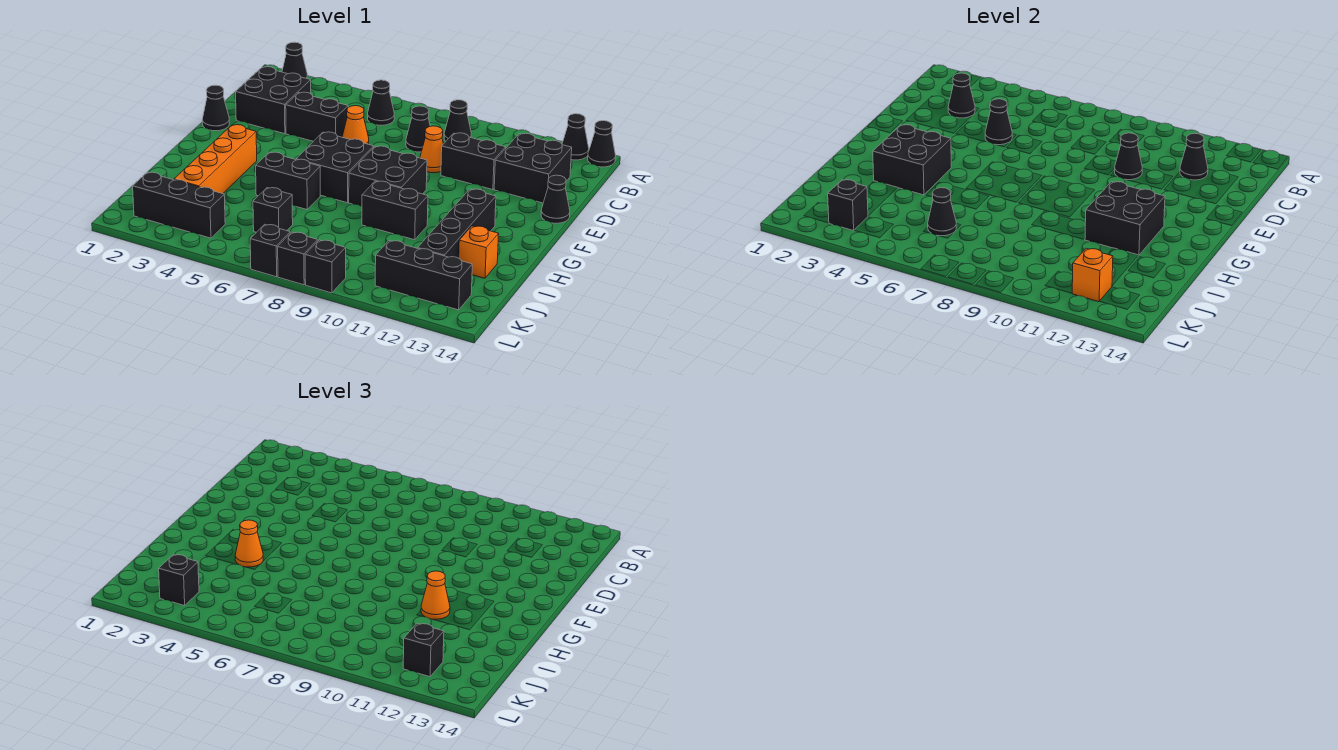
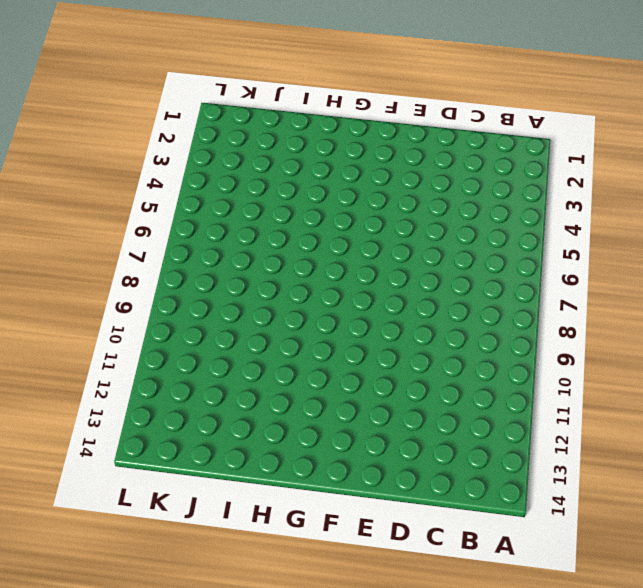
none -> black cone A2 level 1
none -> black cone A13 level 1
none -> black cone A14 level 1
none -> black cone B6 level 1

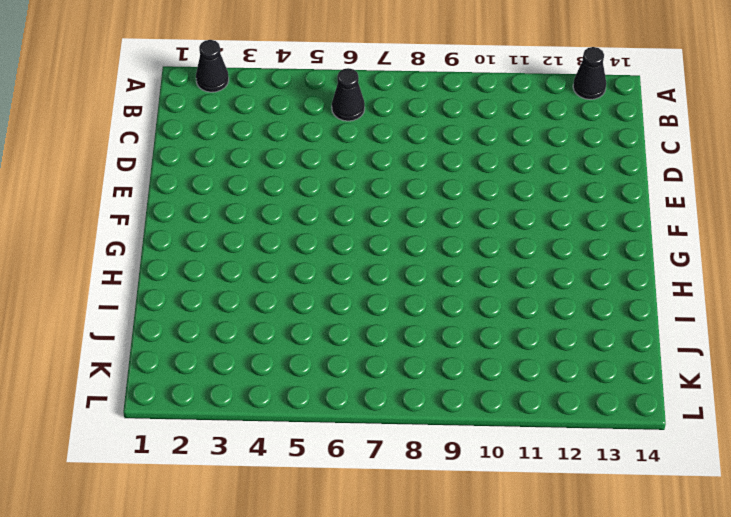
none -> black cone A14 level 1
none -> black cone B9 level 1
none -> black brick C2:D3 level 1
none -> black cone C8 level 1

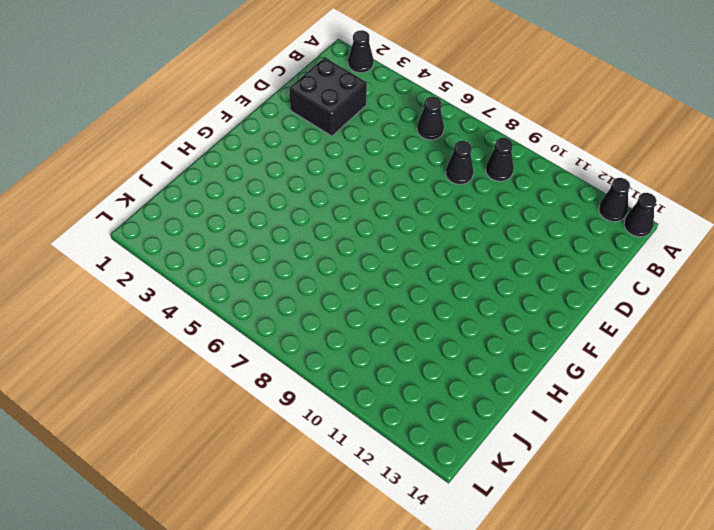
none -> black brick C12:D13 level 1
none -> black brick D4:D5 level 1
none -> orange cone D6 level 1
none -> orange cone D9 level 1

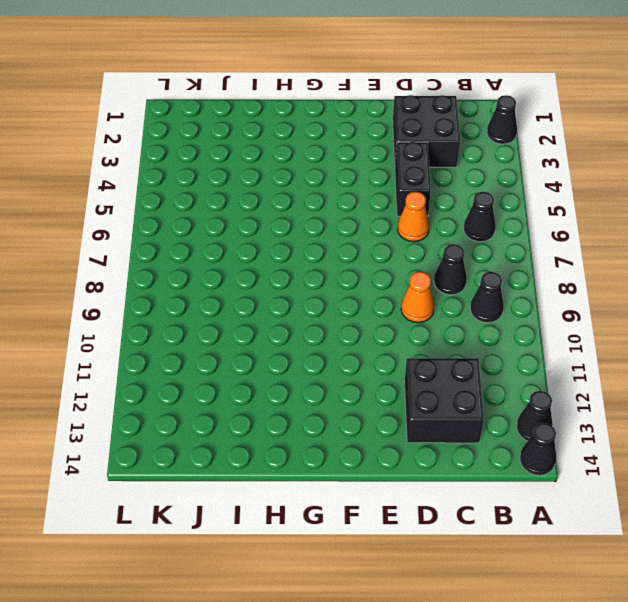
none -> black brick D10:D11 level 1
none -> black cone E1 level 1
none -> black cone E14 level 1
none -> black brick F6:G7 level 1

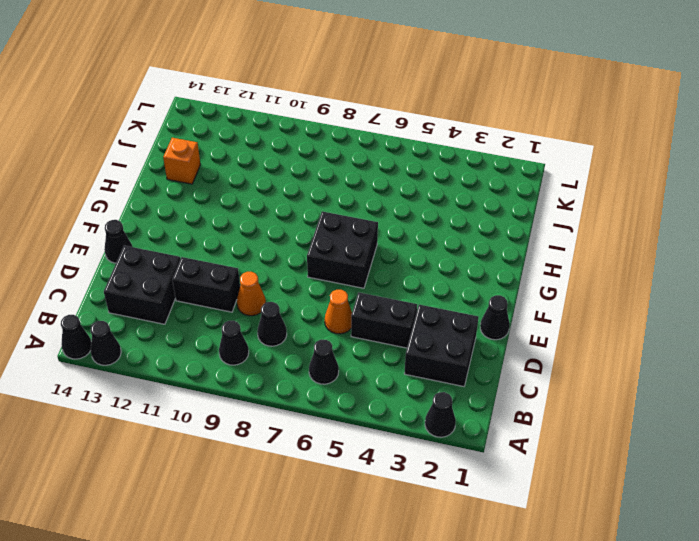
none -> black brick F8:G9 level 1
none -> orange brick G3:J3 level 1
none -> black brick G12:J12 level 1
none -> black brick H5:H6 level 1

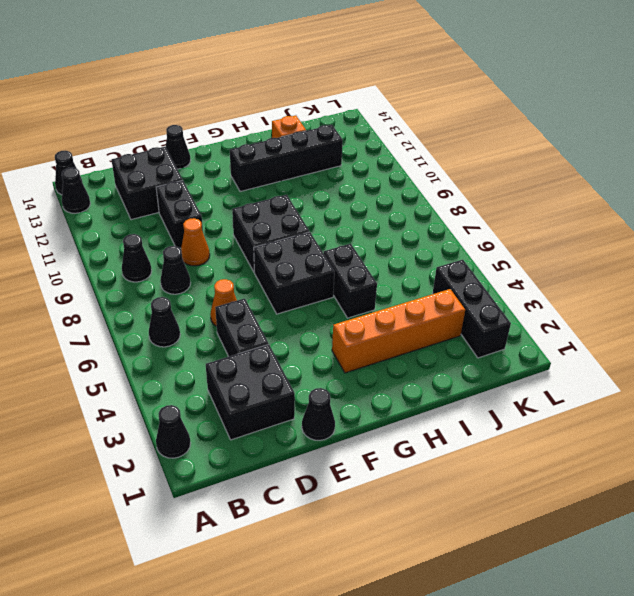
none -> black brick H9:H10 level 1
none -> black brick J6 level 1
none -> black brick K11:K13 level 1
none -> black brick L7 level 1

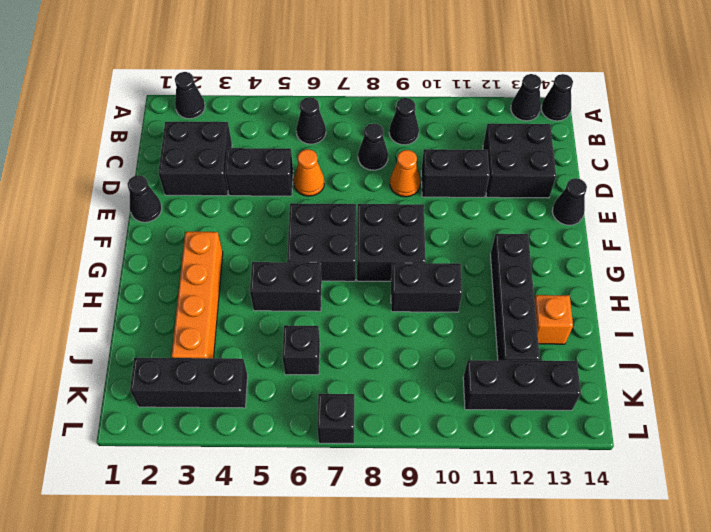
none -> black brick L8 level 1
none -> black brick L9 level 1
none -> black cone C3 level 2
none -> black cone C12 level 2

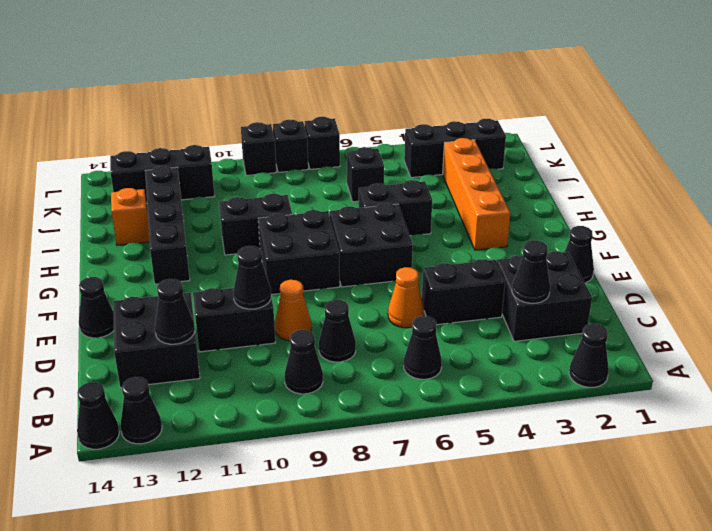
none -> black cone D5 level 2
none -> black brick G3:H4 level 2
none -> black brick G11:H12 level 2
none -> black cone J6 level 2

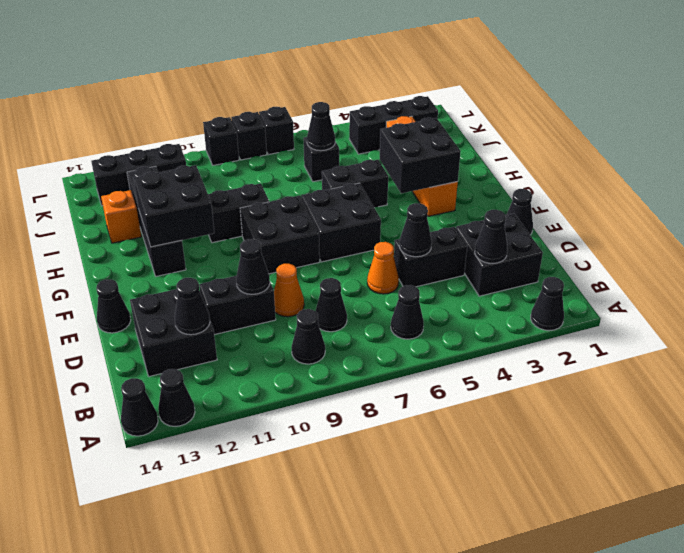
none -> black brick K3 level 2
none -> orange brick K12 level 2
none -> orange cone H4 level 3
none -> orange cone H11 level 3

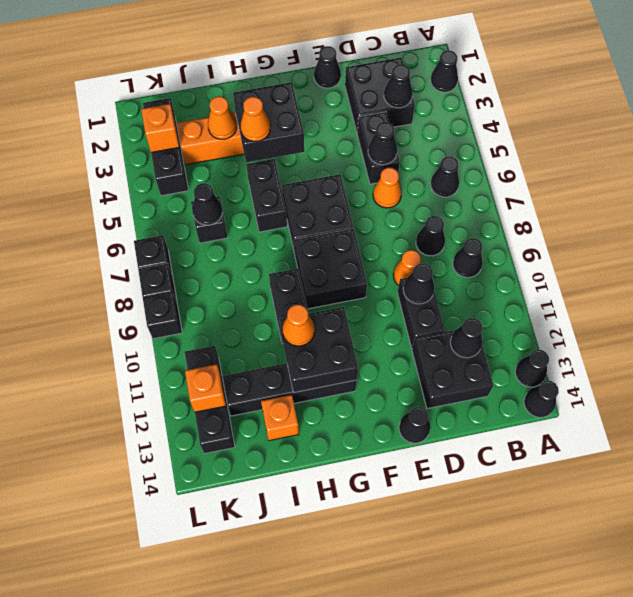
orange cone I3 level 2 -> none
orange brick K3 level 2 -> black brick K3 level 2
none -> black brick K3 level 3
none -> black brick K12 level 3

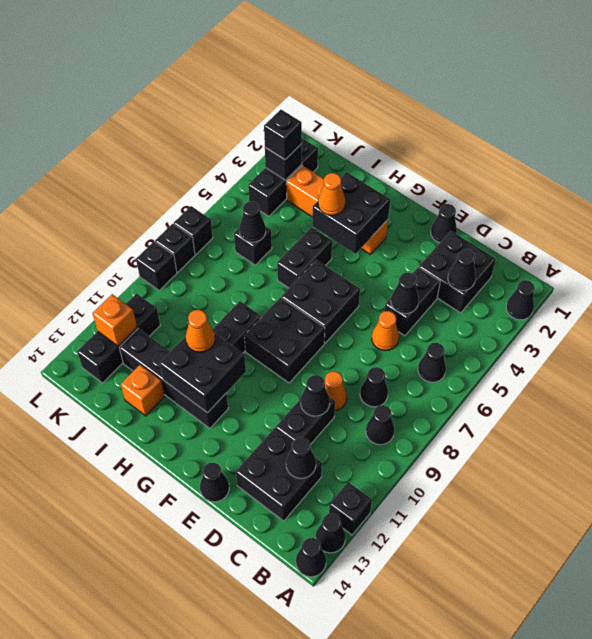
black brick A12 level 1 -> black brick K12 level 3

